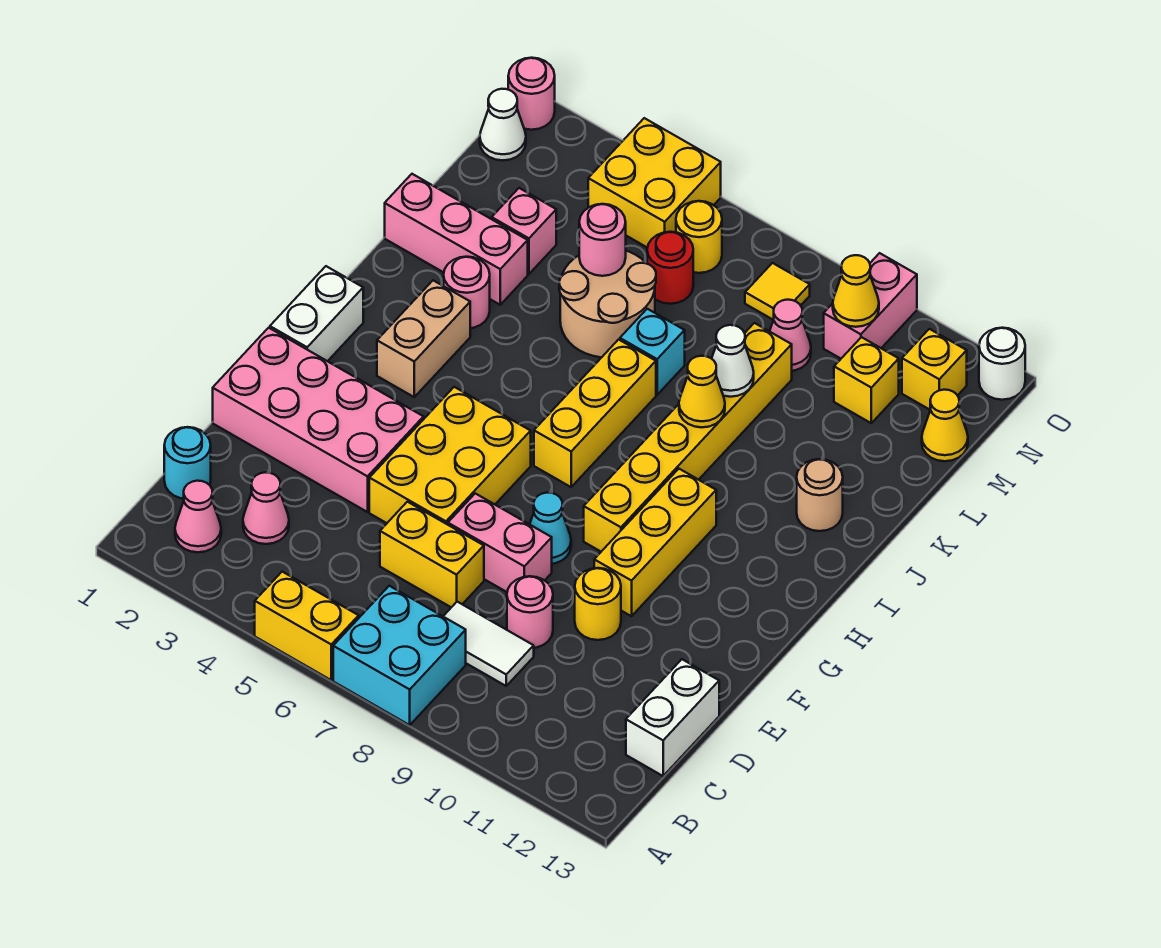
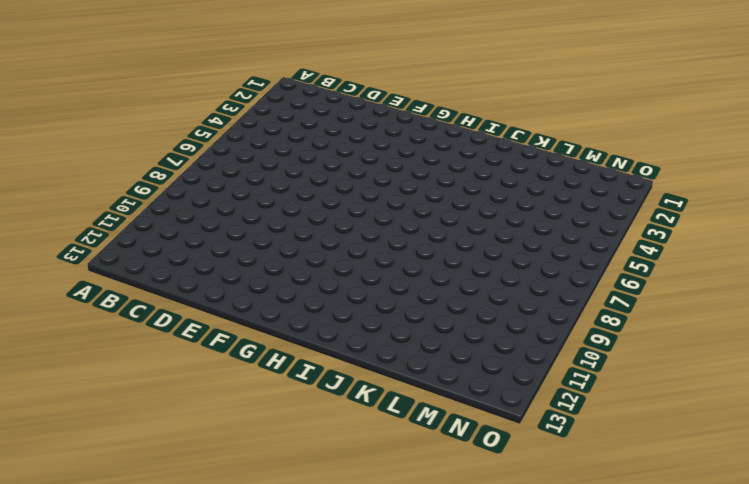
none -> yellow brick A5:A6 level 1
none -> cyan brick A7:B8 level 1
none -> pink cone B2 level 1
none -> cyan round brick C1 level 1

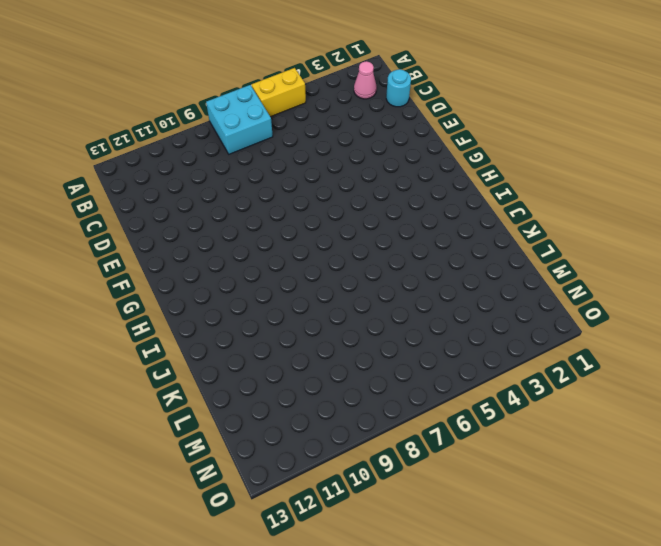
none -> pink cone C3 level 1
none -> white tile C8:C9 level 1
none -> white brick C13:D13 level 1
none -> yellow brick D6:D7 level 1

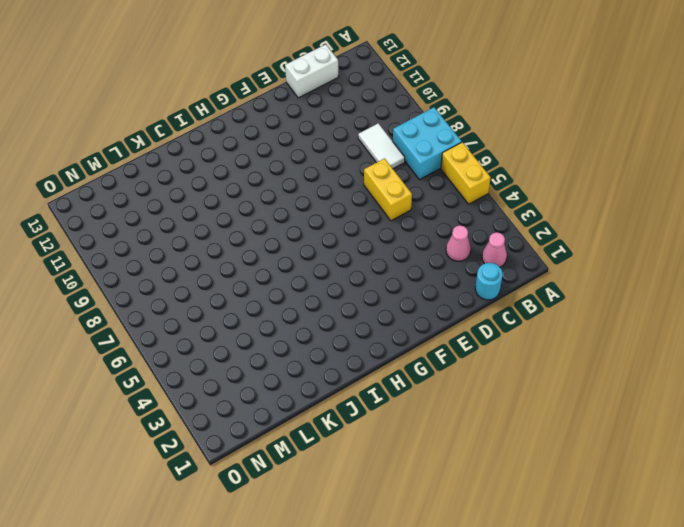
none -> pink round brick D9 level 1
none -> pink brick E1:F4 level 1
none -> yellow brick E5:G6 level 1
none -> pink brick E7:E8 level 1

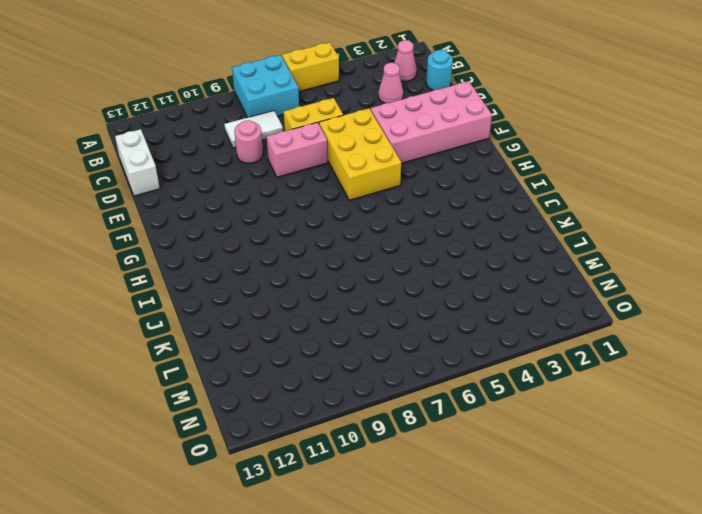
none -> yellow round brick E10 level 1
none -> cyan cone F8 level 1
none -> yellow brick F10:H10 level 1
none -> white brick G1:H1 level 1

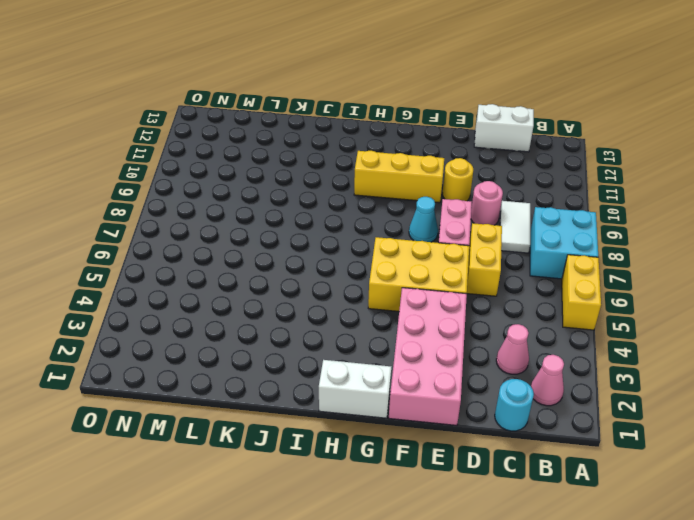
none -> yellow brick G9:L9 level 1
none -> tan brick H3:I3 level 1
none -> yellow brick H7:J7 level 1
none -> pink round brick J3 level 1

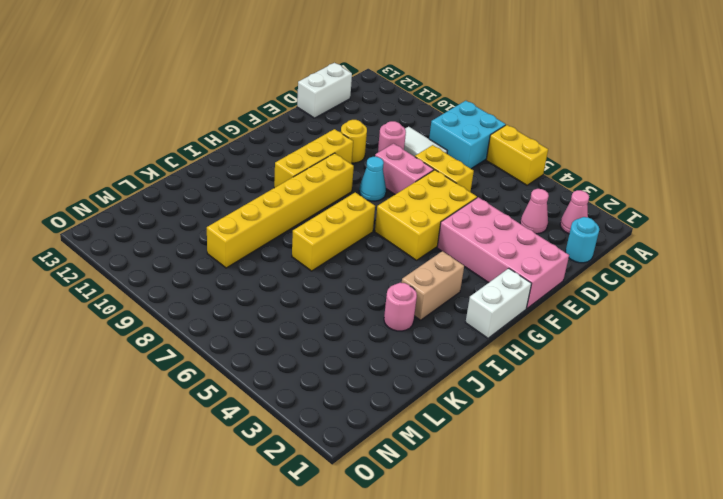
none -> tan round brick J12 level 1
none -> pink brick K1:K3 level 1
none -> tan round brick K5:L6 level 1
none -> cyan brick K7 level 1

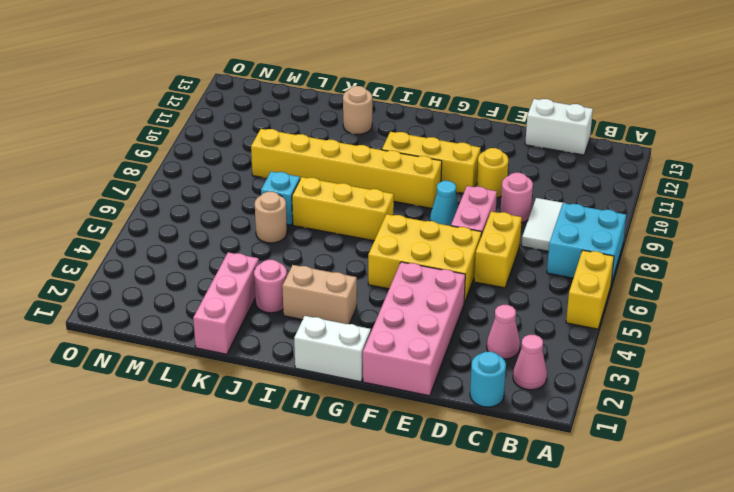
tan round brick K6 level 1 -> tan round brick K5:L6 level 1
none -> pink brick L3 level 1
none -> red round brick M6 level 1
none -> pink cone M9 level 1
none -> yellow brick M11 level 1

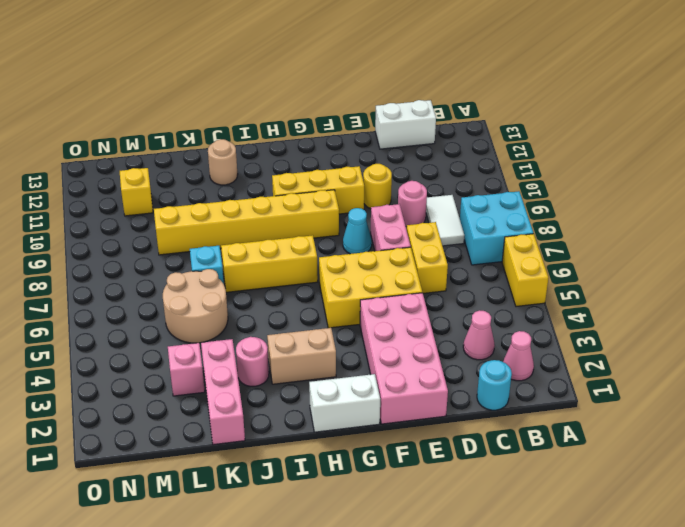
none -> red round brick M6 level 1
none -> pink cone M9 level 1
none -> yellow cone M13 level 1
none -> white cone N1 level 1

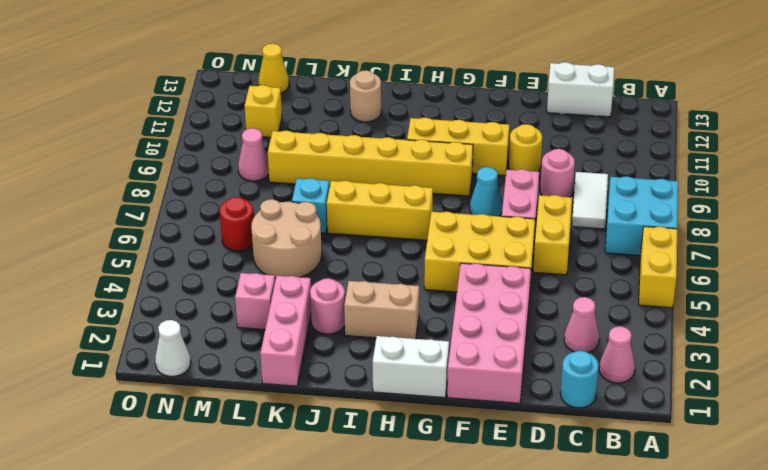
none -> yellow brick N4:O5 level 1
none -> yellow round brick N6 level 1
none -> yellow tile N8 level 1
none -> pink brick N10:O10 level 1

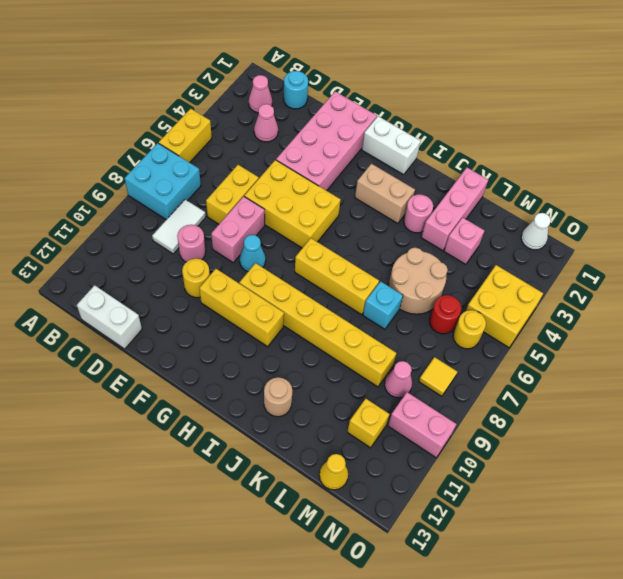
none -> yellow brick N12 level 1
none -> pink round brick O1 level 1
none -> white round brick O13 level 1
none -> yellow cone J9 level 2

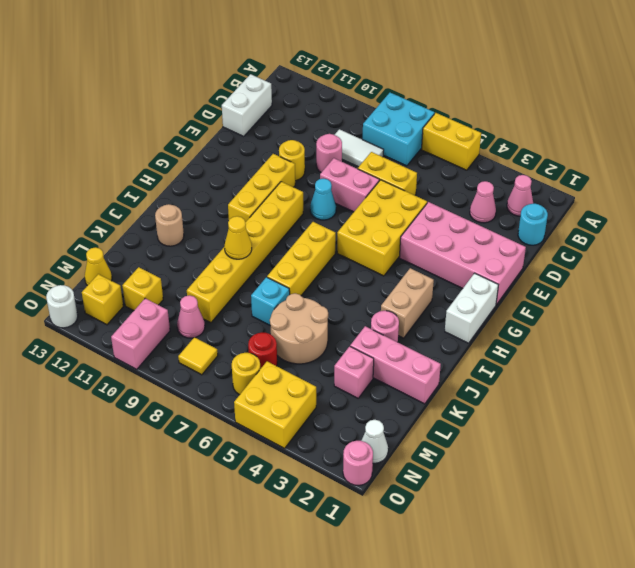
none -> white cone K9 level 2
none -> pink round brick L5 level 2
none -> yellow cone N10 level 2

